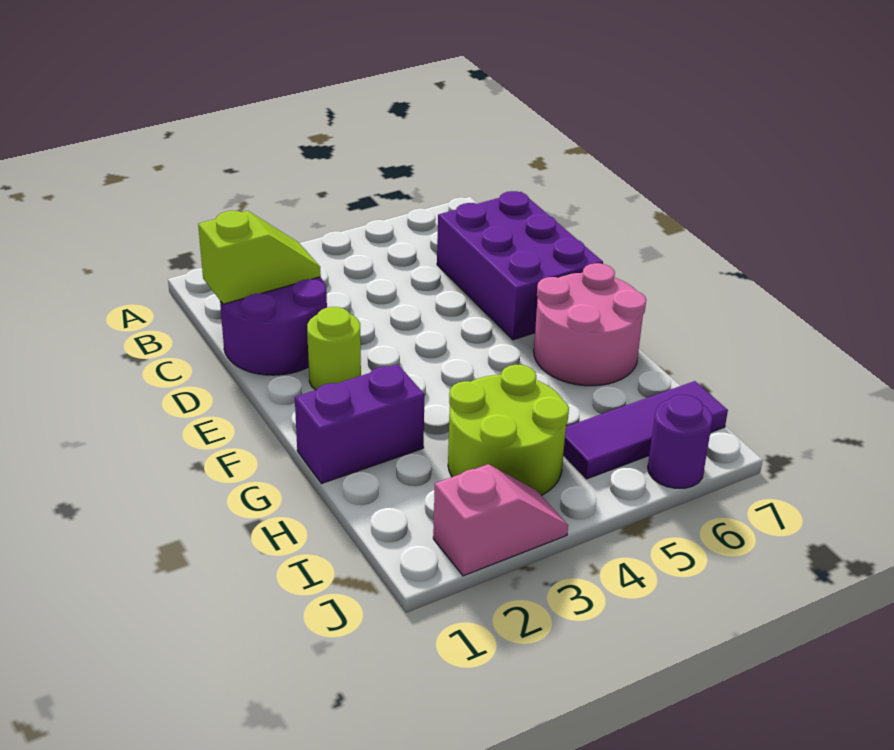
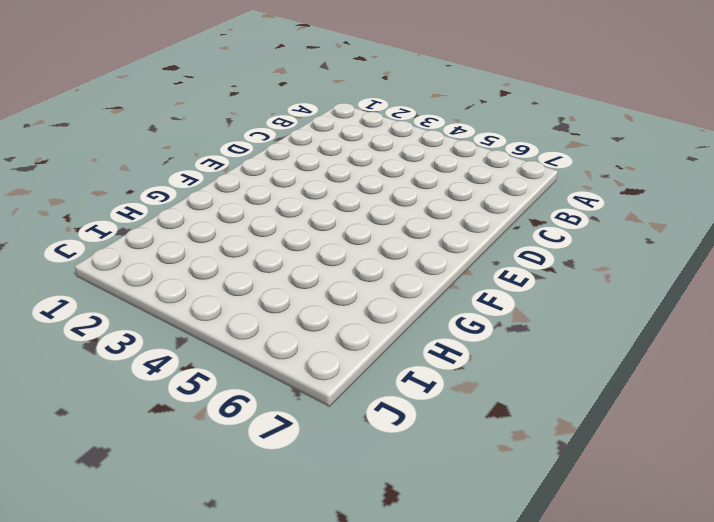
none -> purple round brick C1:D2 level 1
none -> purple brick C6:E7 level 1

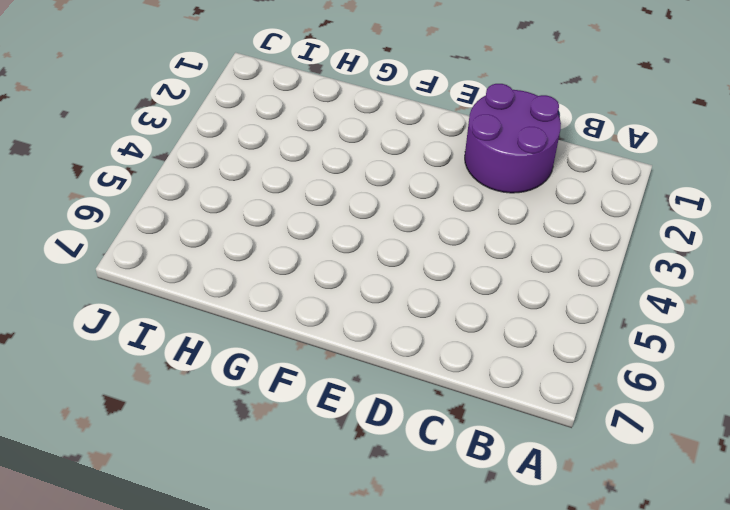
none -> purple brick C6:E7 level 1
none -> lime round brick E2 level 1

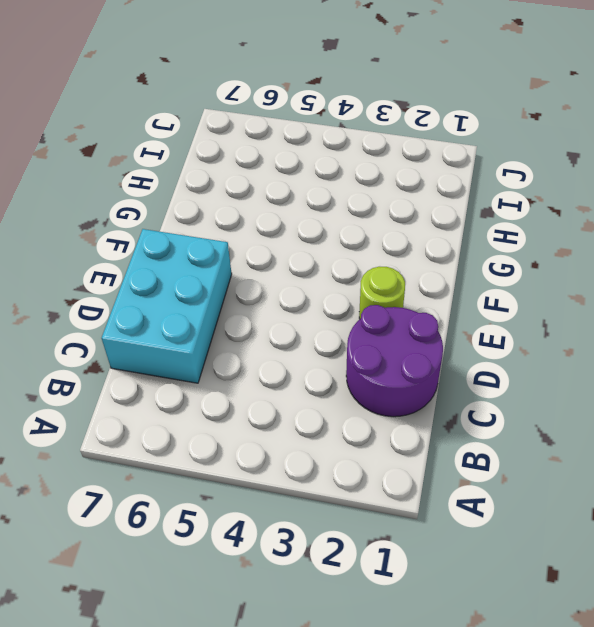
cyan brick C6:E7 level 1 -> purple brick C6:E7 level 1
none -> pink round brick F6:G7 level 1
none -> purple brick G1:G2 level 1

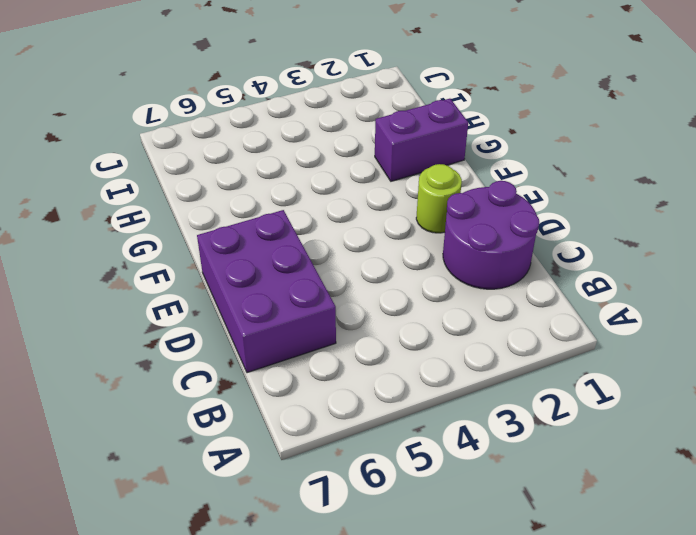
none -> pink round brick F6:G7 level 1
none -> lime round brick H3:I4 level 1

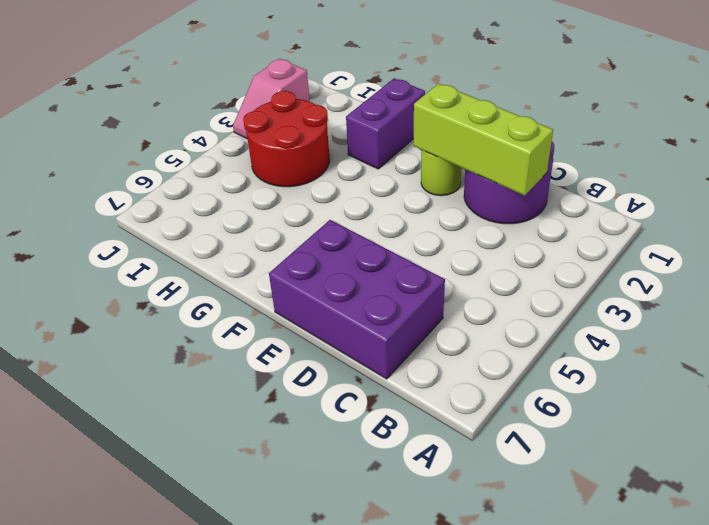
lime brick C2:E2 level 2 -> lime slope C1:C2 level 2 top 1
red round brick H3:I4 level 1 -> lime round brick H3:I4 level 1
none -> pink round brick F6:G7 level 1
none -> purple tile I5:I7 level 1

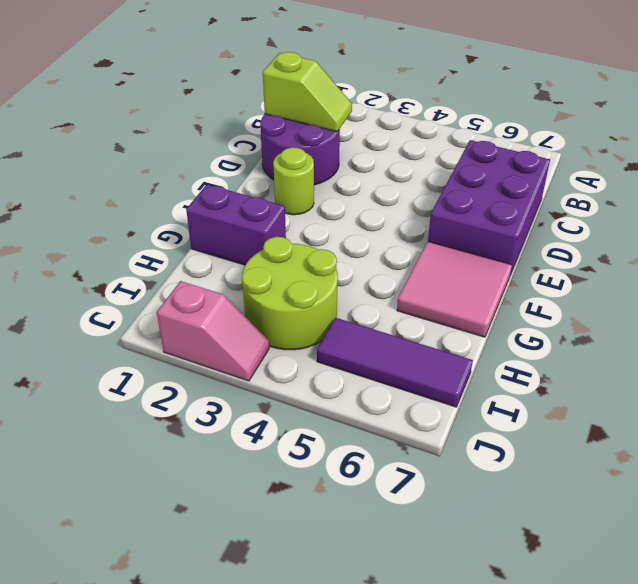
pink tile F6:G7 level 1 -> pink round brick F6:G7 level 1
none -> purple round brick J6 level 1

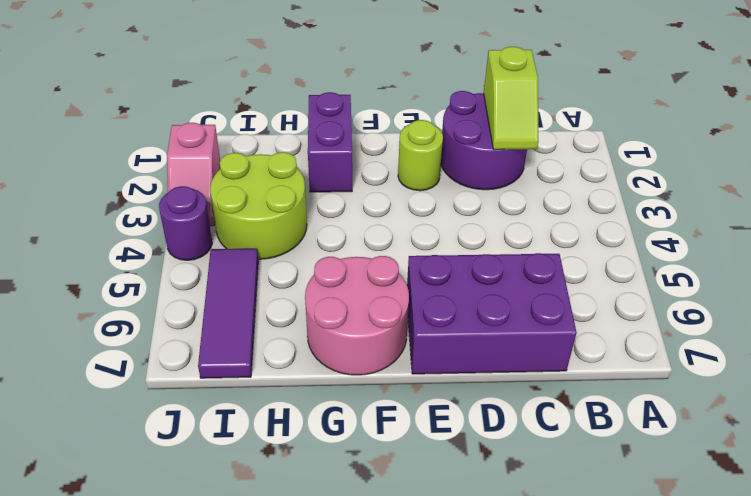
purple round brick J4 level 1 -> purple round brick J6 level 1

